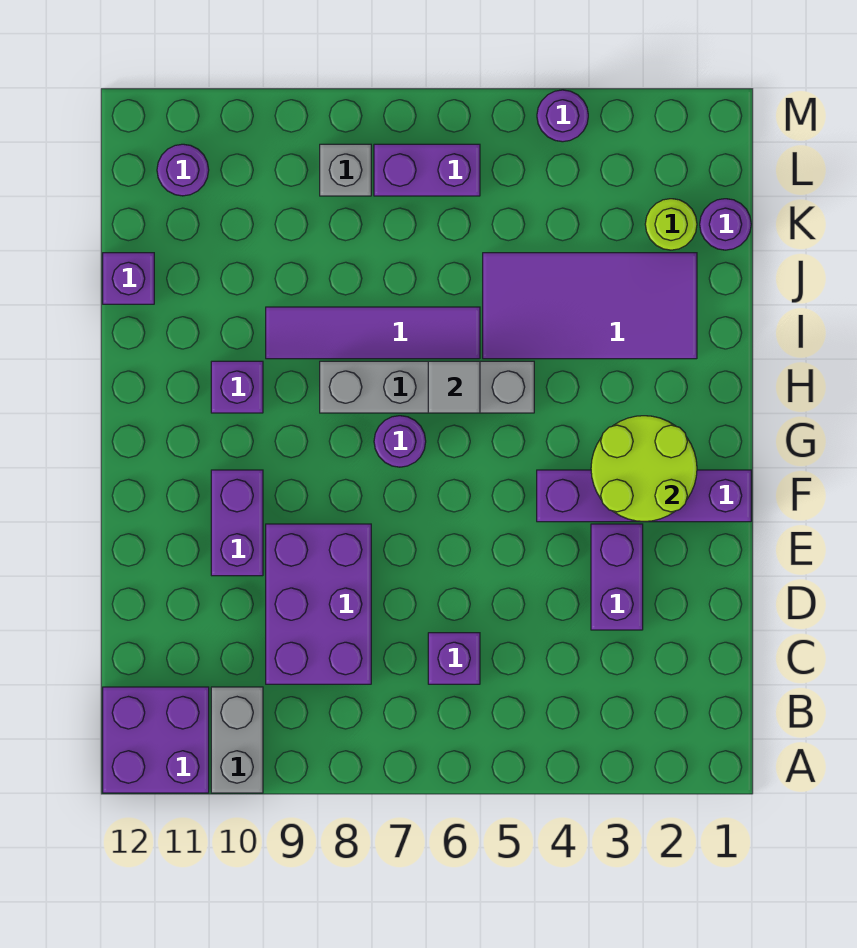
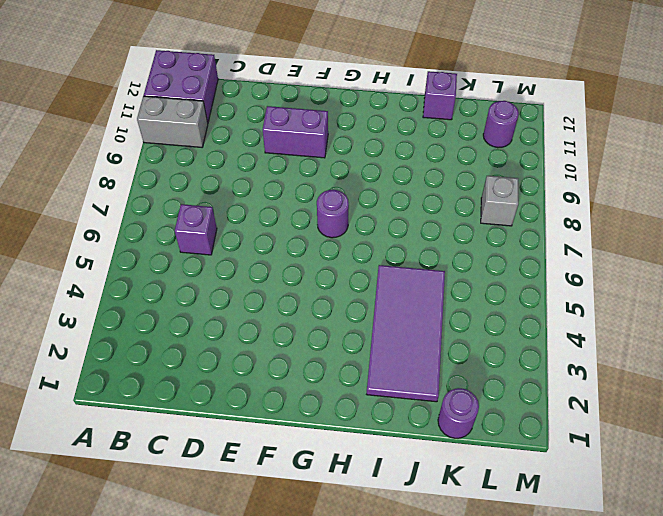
none -> purple brick C8:E9 level 1
none -> purple brick D3:E3 level 1
none -> purple brick F1:F4 level 1

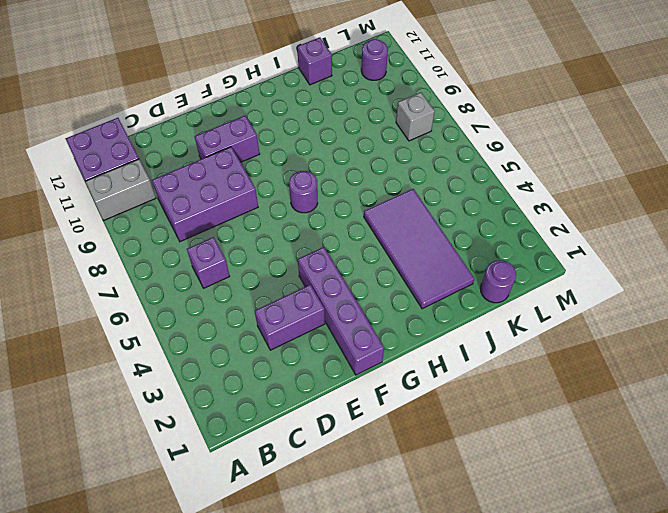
none -> grey brick H5:H8 level 1
none -> purple brick H10 level 1
none -> purple tile I6:I9 level 1

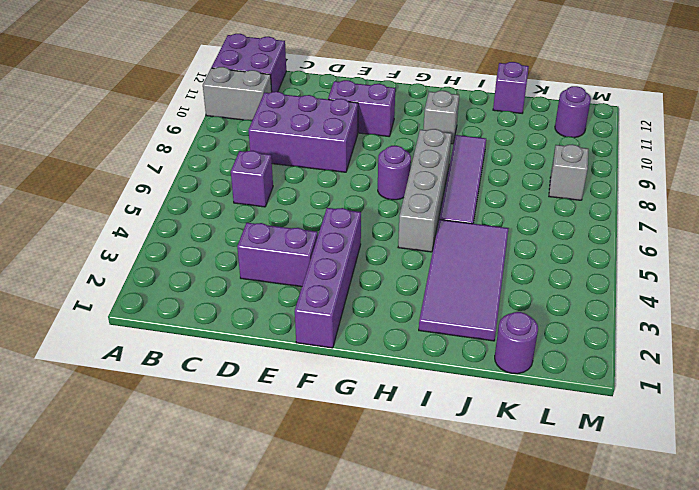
grey brick H10 level 1 -> purple brick H10 level 1
none -> lime round brick K2 level 1
none -> purple brick L6:L7 level 1
none -> purple round brick M4 level 1

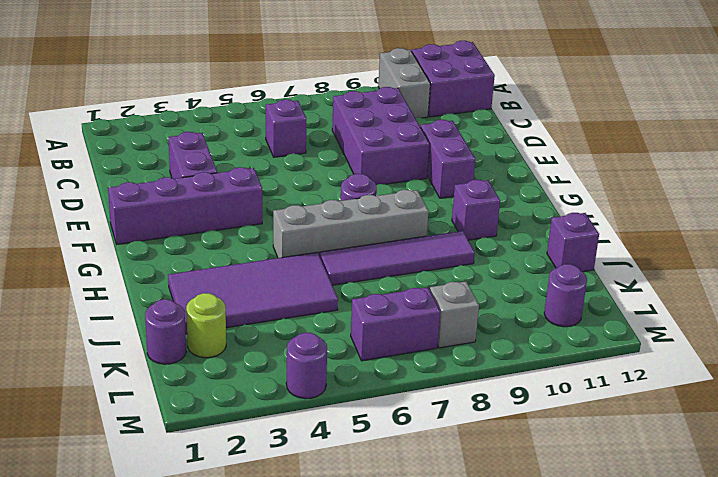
none -> lime round brick F2:G3 level 2
none -> grey tile H6 level 2

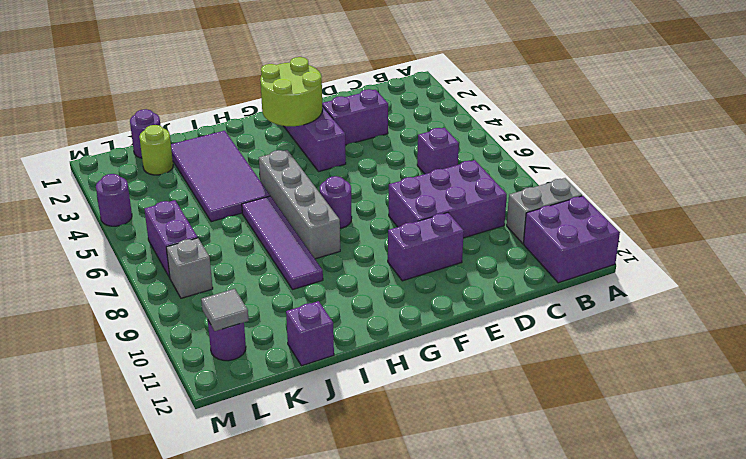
grey tile L11 level 2 -> grey tile H6 level 2
none -> purple brick H10 level 1

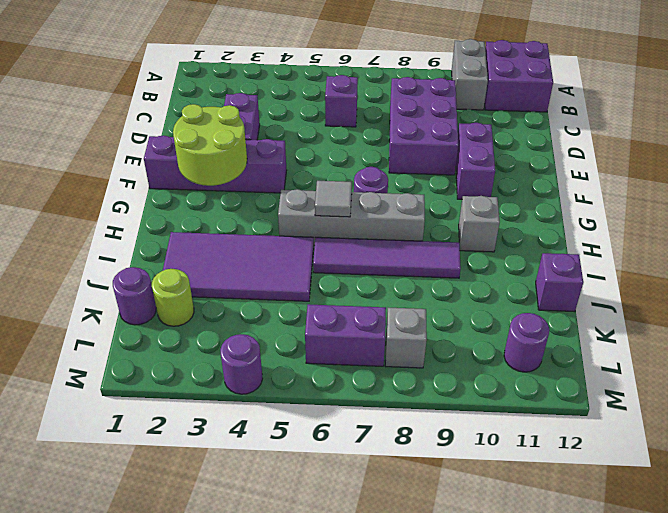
grey brick H10 level 1 -> purple brick H10 level 1

